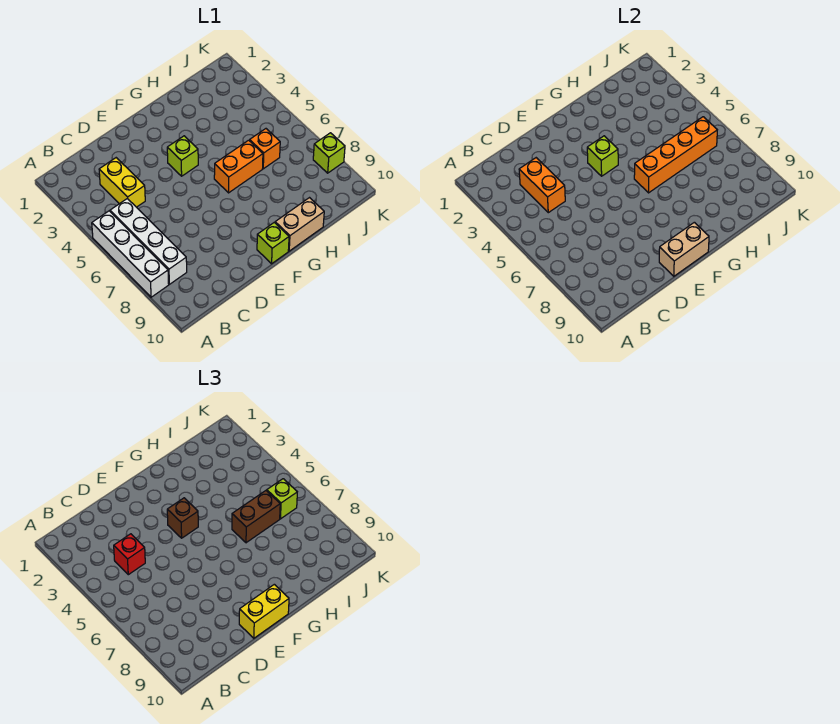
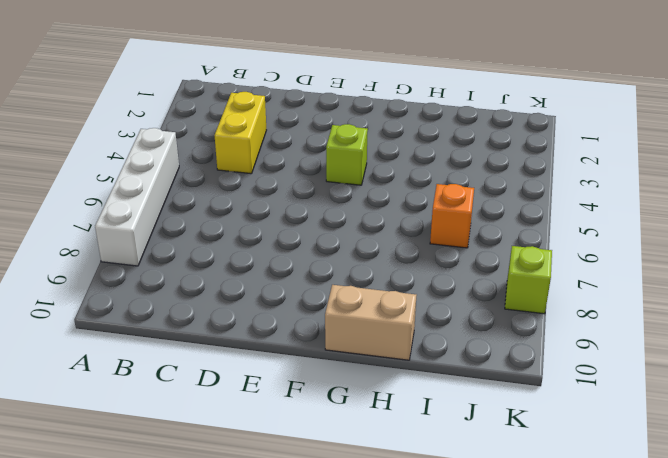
none -> white brick B5:B8 level 1
none -> lime brick F10 level 1
none -> orange brick G6:H6 level 1

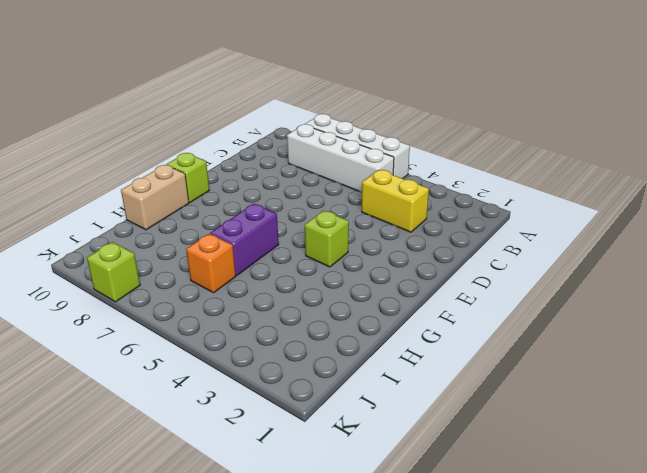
purple brick G6:H6 level 1 -> orange brick G6:H6 level 1
none -> orange brick C3:C4 level 2
none -> tan brick E10:F10 level 2
none -> lime brick F4 level 2

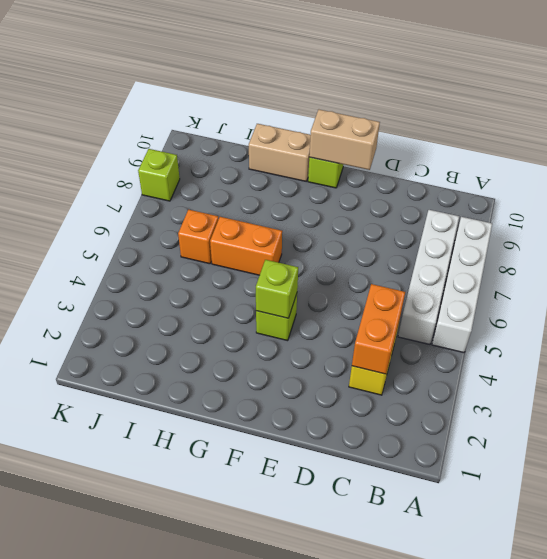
none -> orange brick G6:J6 level 2
none -> red brick C4 level 3
none -> yellow brick E10:F10 level 3

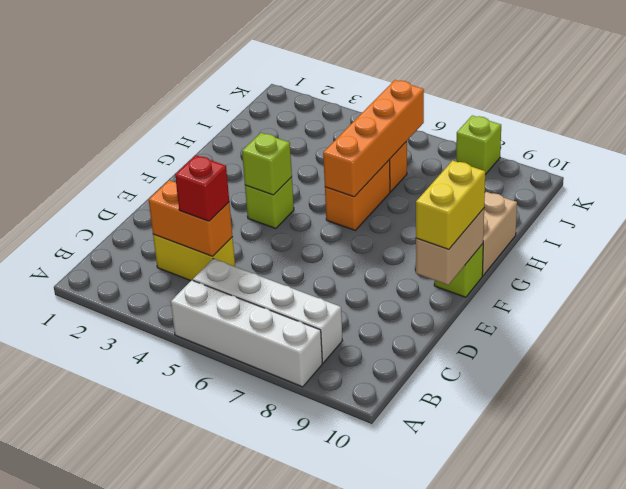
none -> brown brick F4 level 3
none -> brown brick H6:I6 level 3
none -> lime brick J6 level 3

